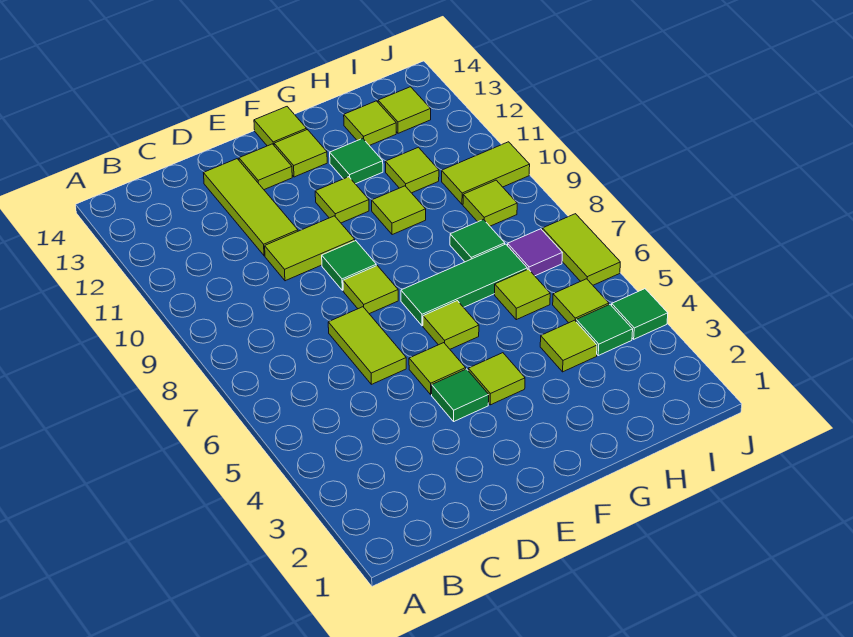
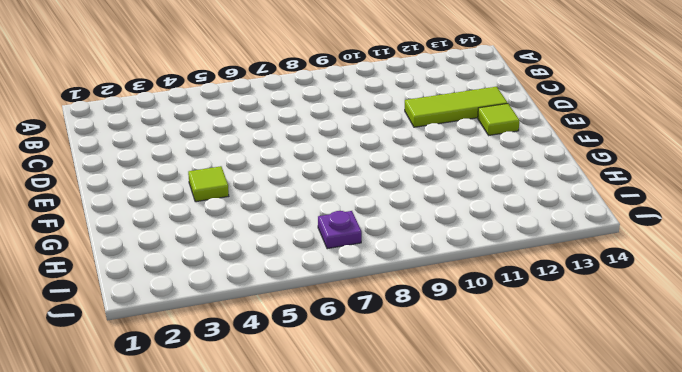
purple plate I7 level 1 -> purple tile I7 level 1
none -> lime tile D6:D7 level 1
none -> lime tile D10:E10 level 1
none -> green tile E4 level 1

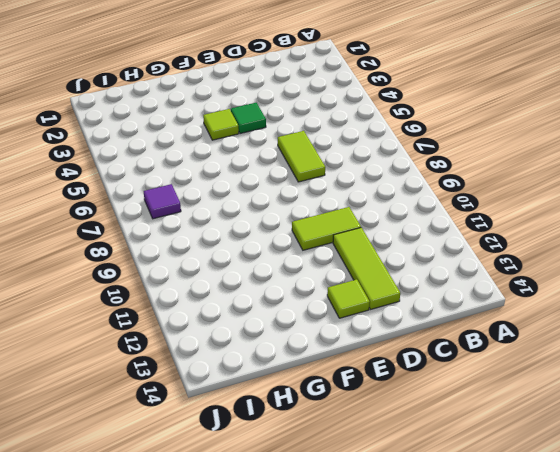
none -> lime tile E5 level 1
none -> lime tile E8 level 1
none -> green tile E9 level 1

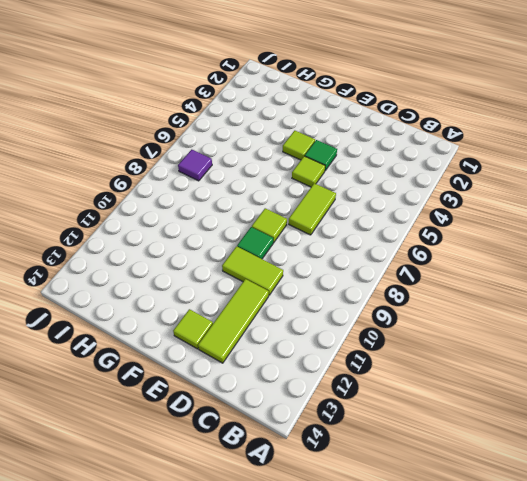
none -> lime tile F6 level 1
none -> green tile F7:H7 level 1
none -> lime tile F11 level 1

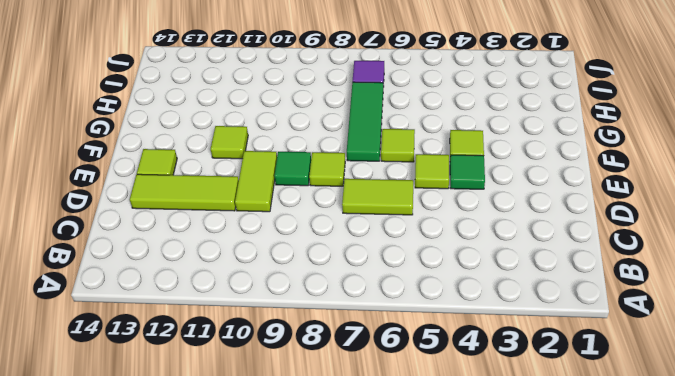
none -> lime tile F13 level 1
none -> lime tile F14 level 1
none -> lime tile G10 level 1

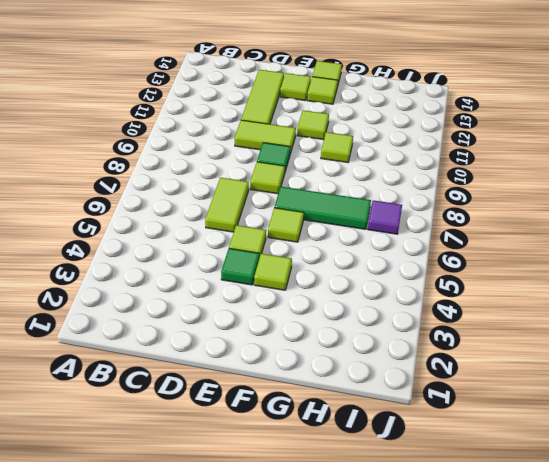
none -> green tile G12 level 1
none -> lime tile H4 level 1
none -> lime tile H6 level 1

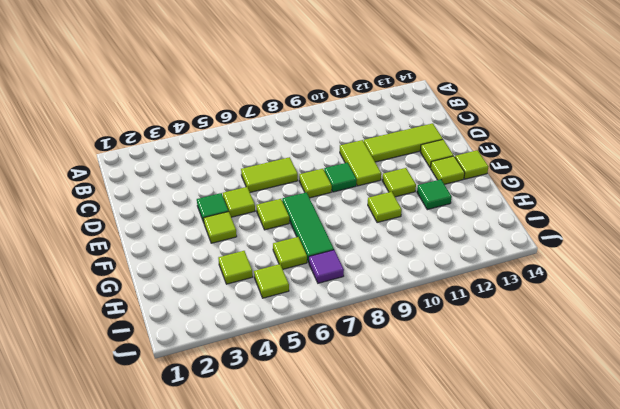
none -> green tile H8 level 1
none -> lime tile H11 level 1
none -> lime tile H13 level 1

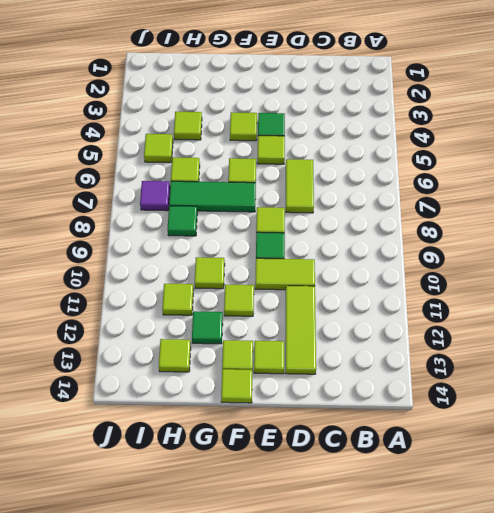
none -> green tile I4 level 1
none -> lime tile I9 level 1
none -> lime tile I10:J10 level 1

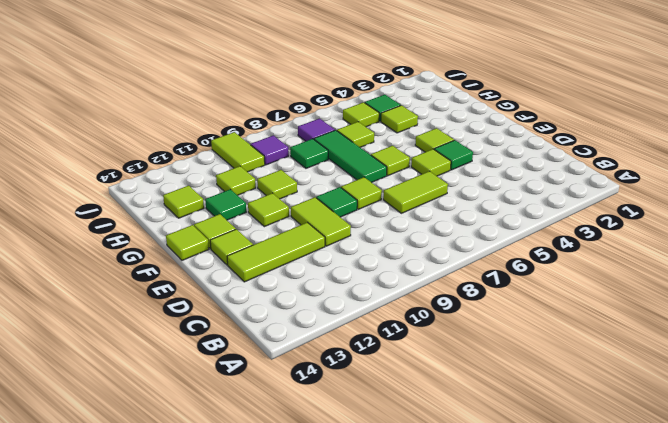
purple tile I9 level 1 -> lime tile I9 level 1
none -> lime tile I13 level 1
none -> green tile J4 level 1
none -> lime tile J6:J7 level 1

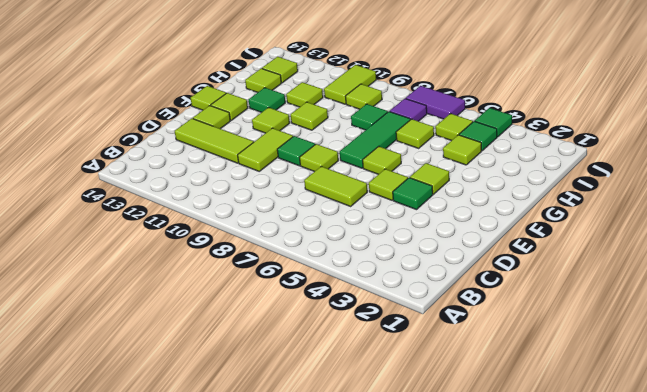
purple tile J6:J7 level 1 -> lime tile J6:J7 level 1

